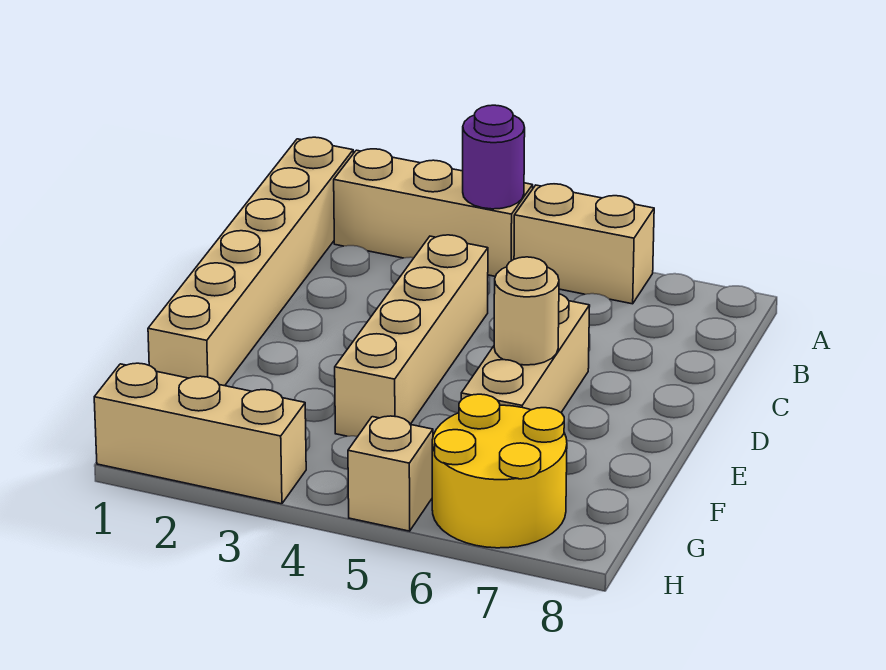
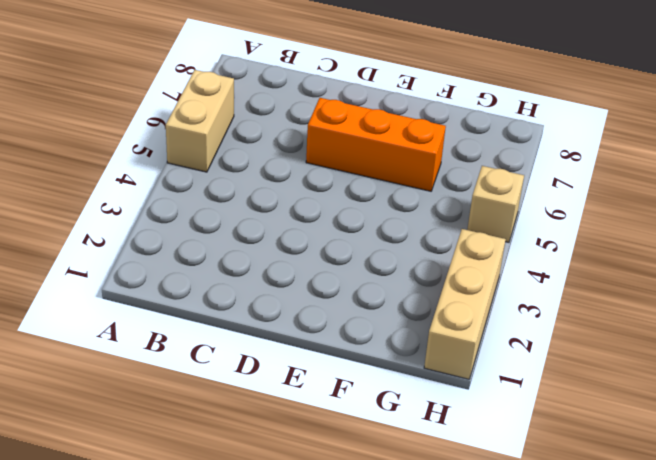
orange brick D6:F6 level 1 -> tan brick D6:F6 level 1
none -> tan brick A1:F1 level 1
none -> tan brick A2:A4 level 1

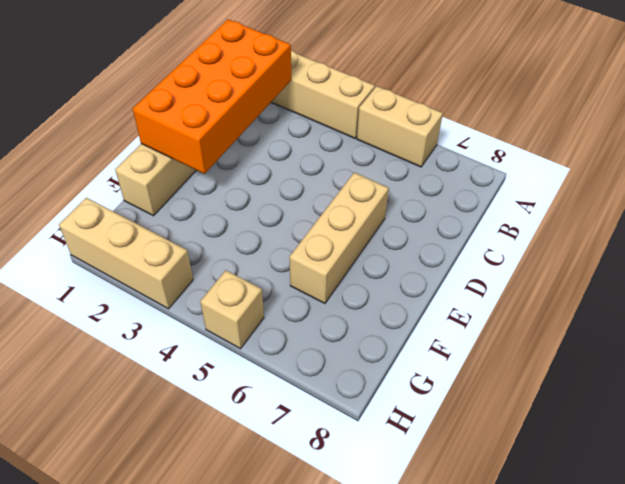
orange brick B1:E2 level 2 -> none
none -> tan brick C4:F4 level 1
none -> yellow round brick G6:H7 level 1

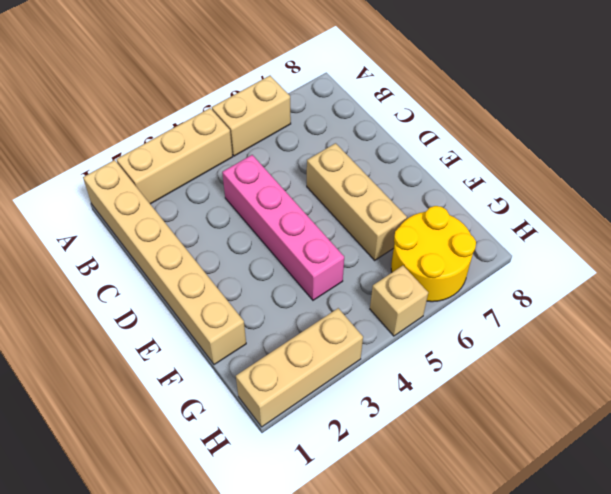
pink brick C4:F4 level 1 -> tan brick C4:F4 level 1
none -> purple round brick A4 level 2
none -> tan round brick E6 level 2

